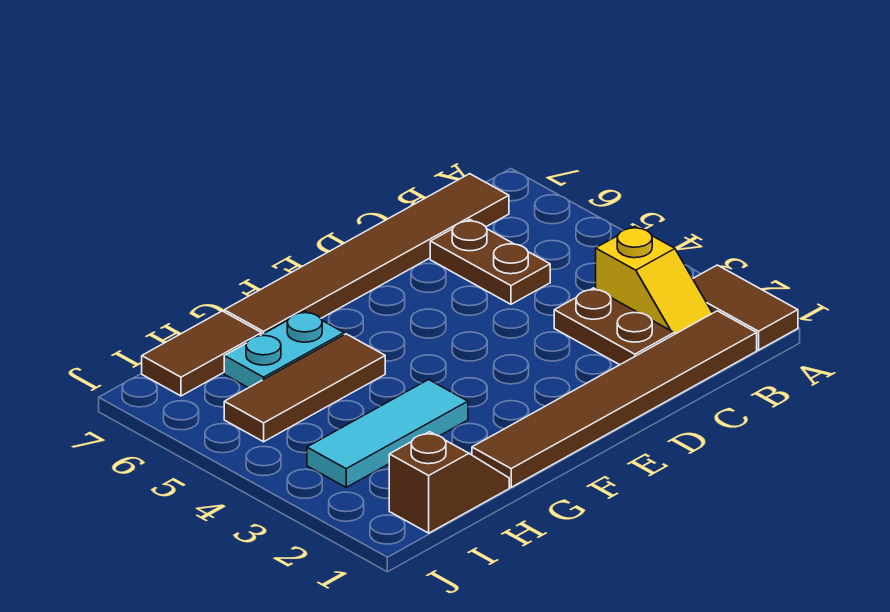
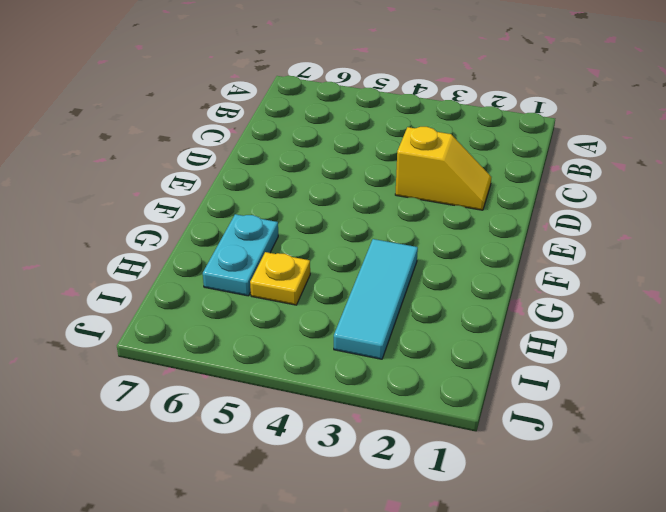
yellow slope D2:D3 level 1 top 3 -> yellow slope B2:B3 level 1 top 3
yellow plate H5 level 1 -> brown tile G5:I5 level 1
none -> brown tile A1:A2 level 1
none -> brown tile B1:G1 level 1

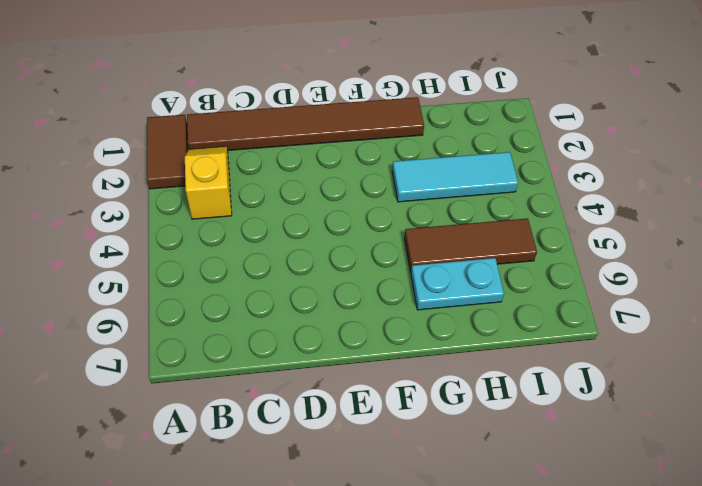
none -> brown tile B7:G7 level 1
none -> brown plate C2:C3 level 1

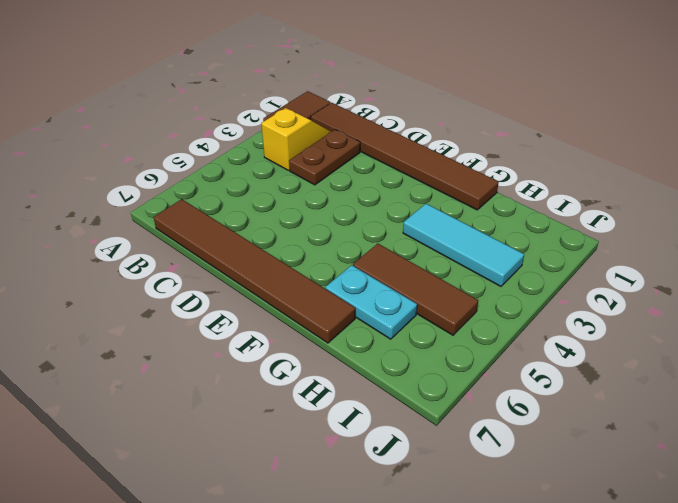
none -> brown plate C5:C6 level 1
none -> brown slope H1:I1 level 1 top I

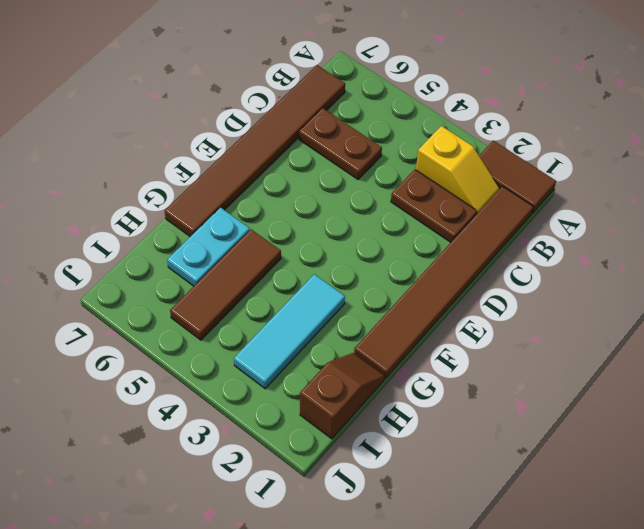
none -> brown tile H7:I7 level 1

